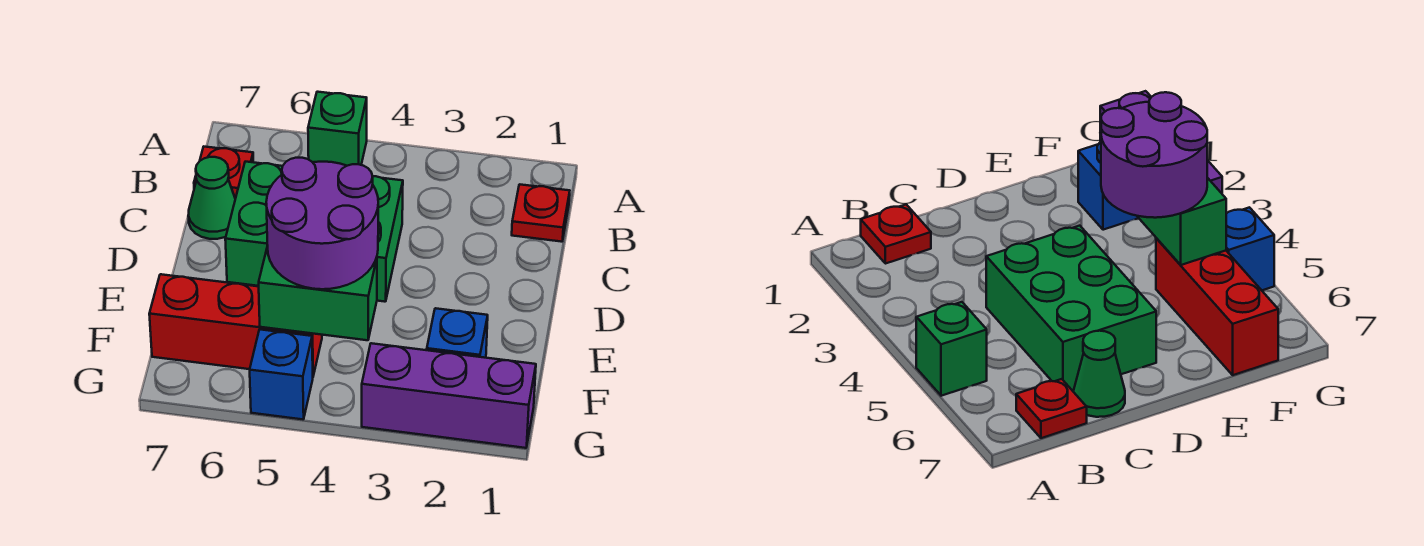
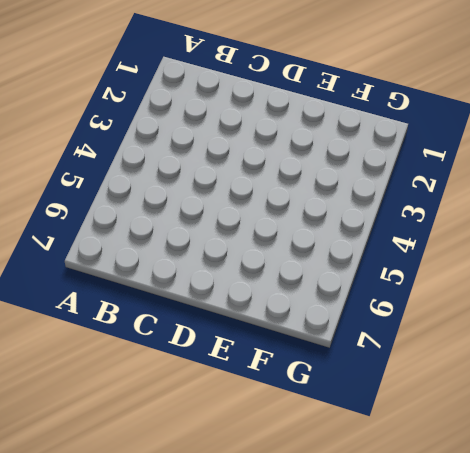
none -> green brick A5 level 1
none -> red plate B1 level 1

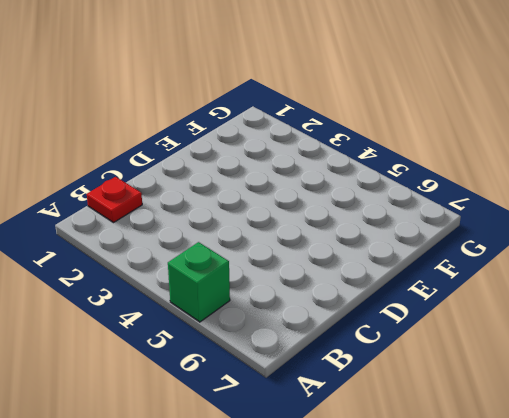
none -> red plate B7 level 1
none -> green brick C4:D6 level 1

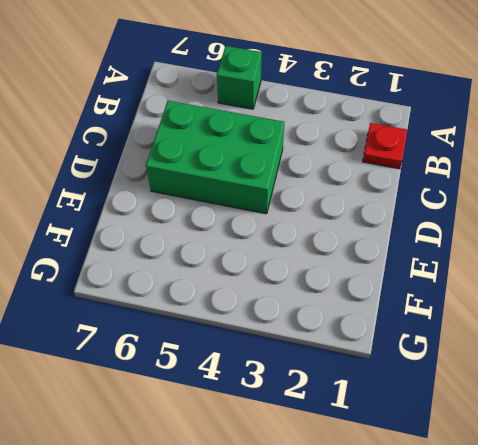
none -> red plate B7 level 1
none -> green cone C7 level 1

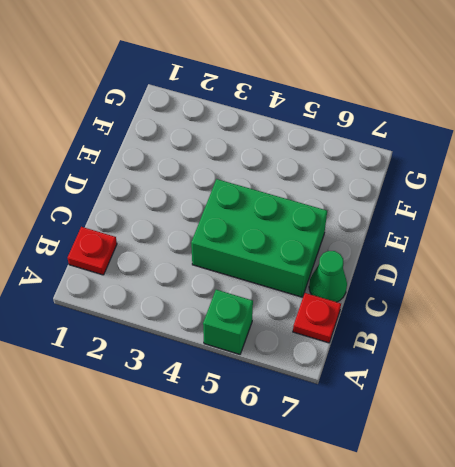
none -> blue brick F2 level 1
none -> red brick F5:F7 level 1

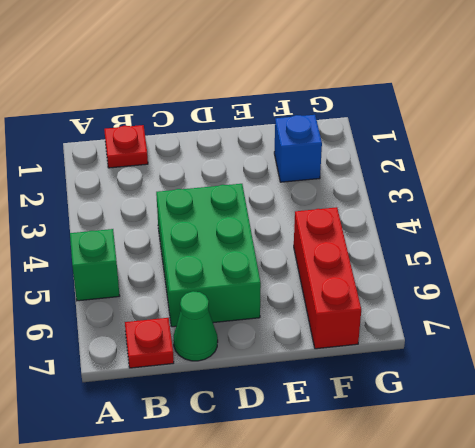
none -> purple brick G1:G3 level 1
none -> blue brick G5 level 1

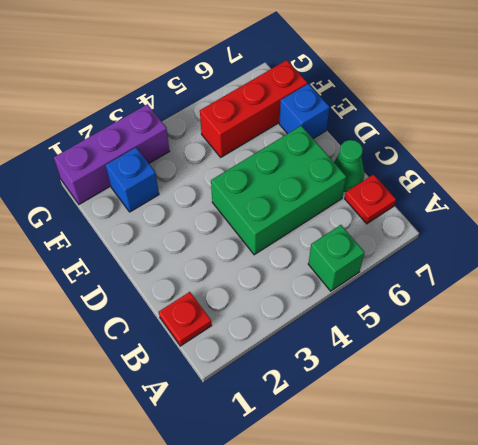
blue brick E7 level 1 -> blue brick G5 level 1
none -> green brick F4:F5 level 2
none -> purple round brick E4:F5 level 3

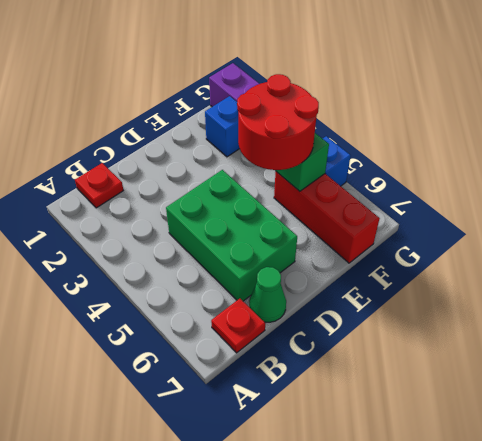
red round brick E4:F5 level 3 -> purple round brick E4:F5 level 3
none -> green brick A5 level 1

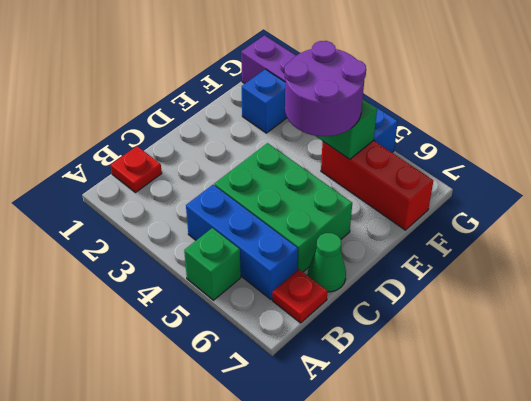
blue brick B4:B6 level 1 -> none

